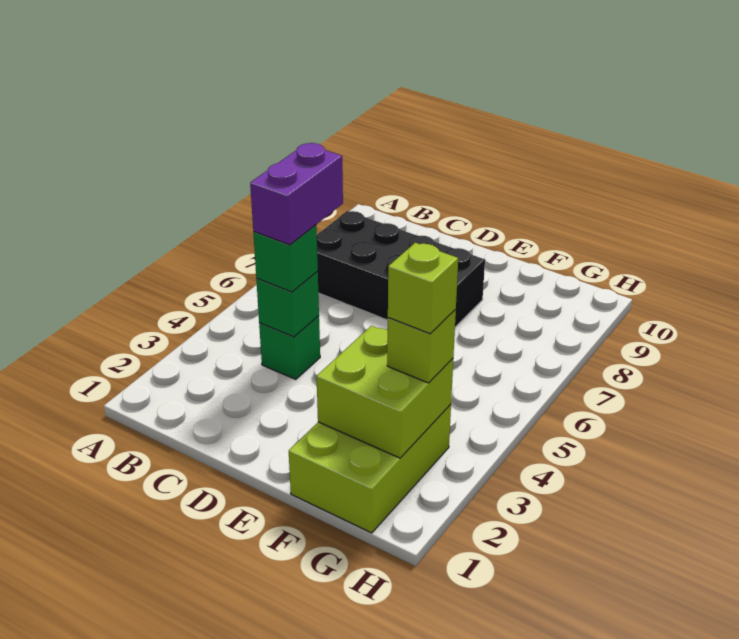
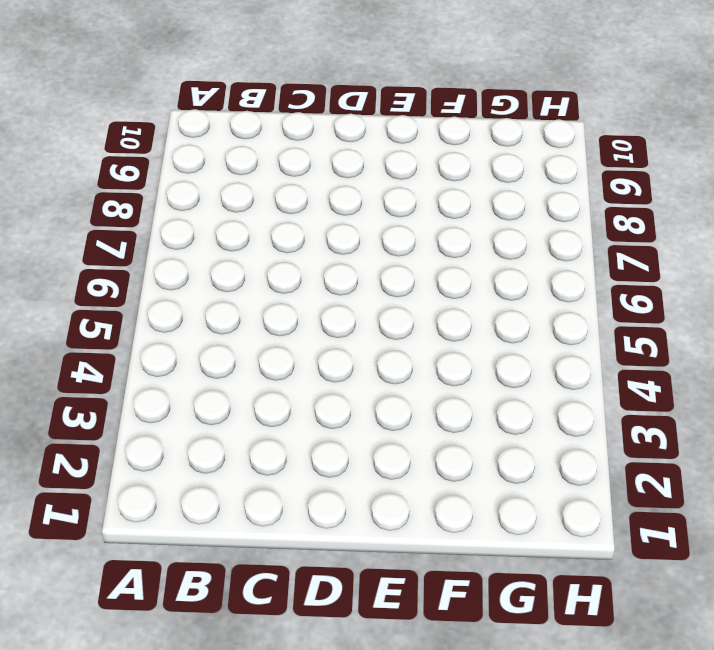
none -> black brick B7:E8 level 1
none -> green brick C4 level 1

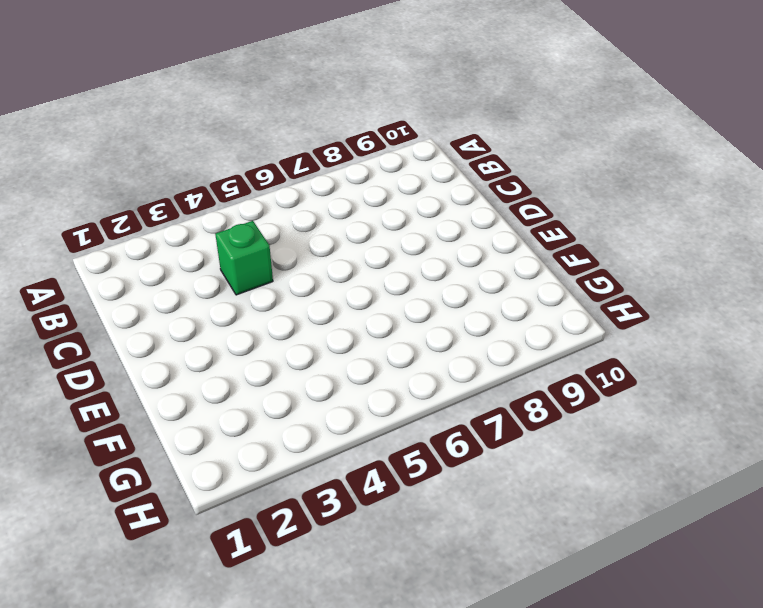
none -> black brick B7:E8 level 1
none -> lime brick F1:G3 level 1

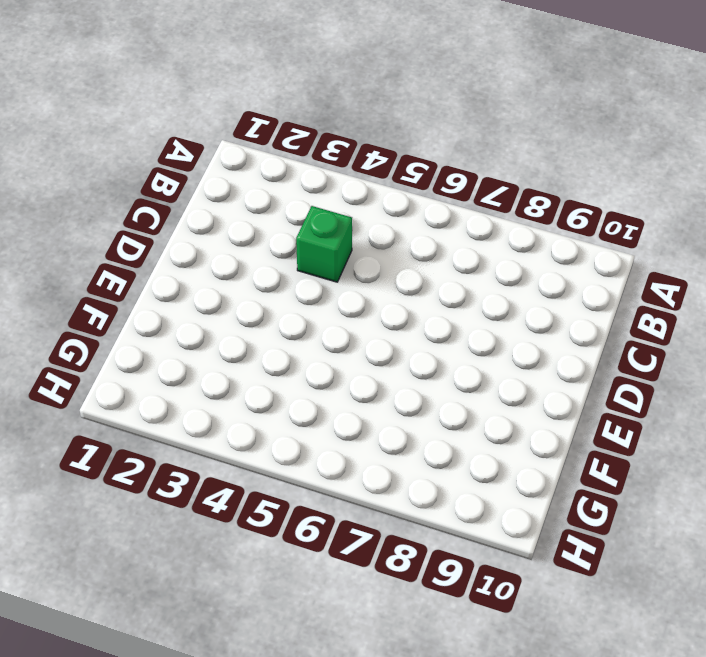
none -> black brick B7:E8 level 1
none -> lime brick F1:G3 level 1

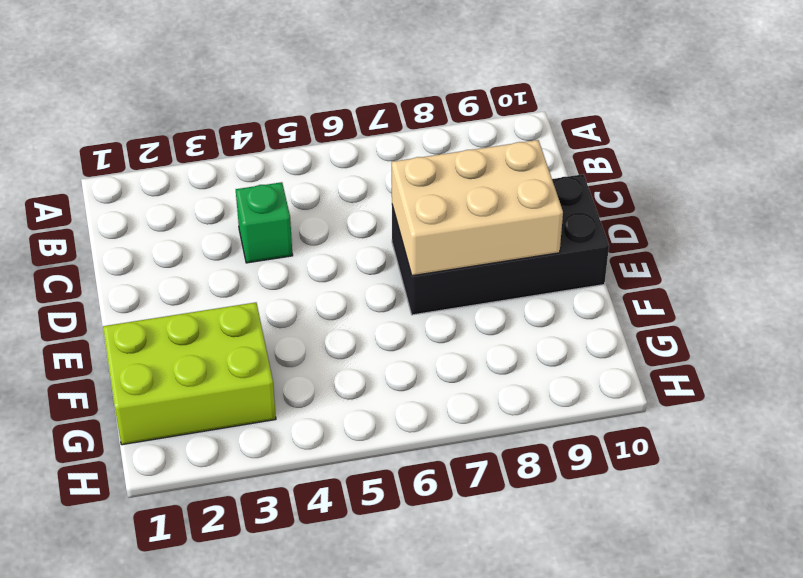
black brick D7:E10 level 1 -> black brick B7:E8 level 1
tan brick D7:E9 level 2 -> none
none -> green brick C4 level 2
none -> lime brick F2:G3 level 2

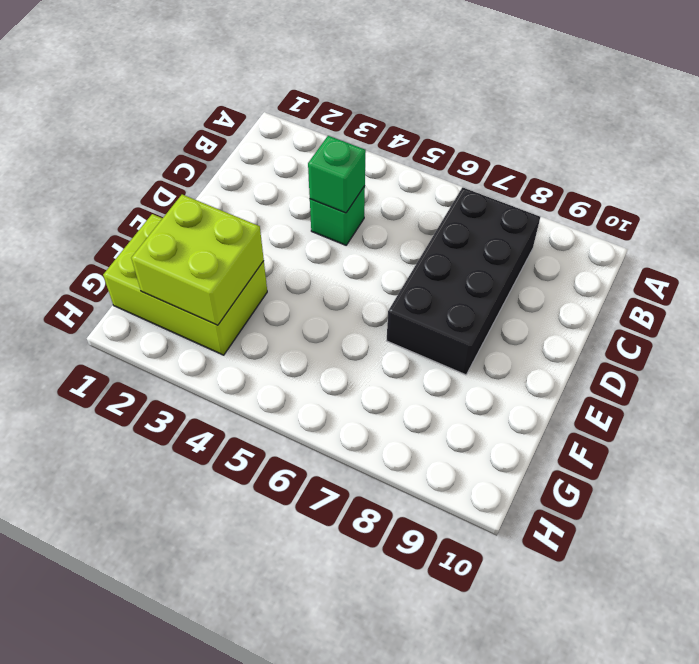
none -> green brick C4 level 3
none -> lime brick G3 level 3

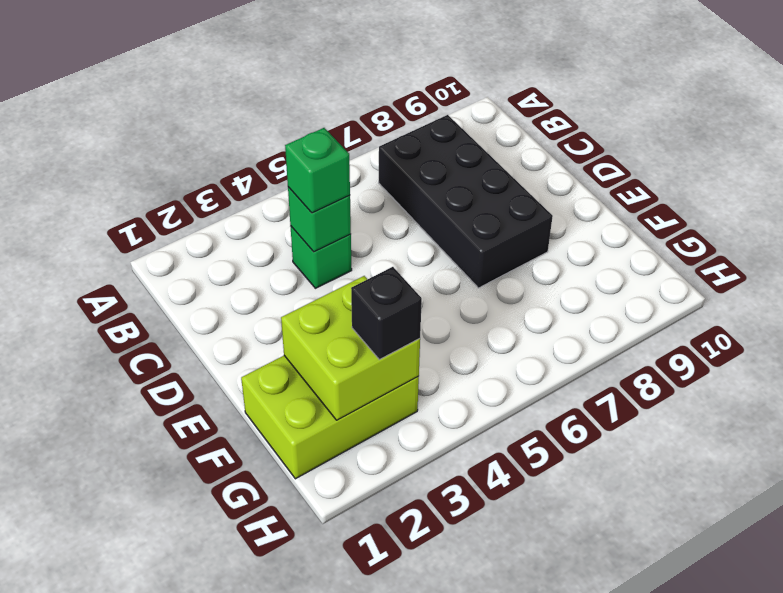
black brick G3 level 3 -> lime brick G3 level 3
none -> purple brick C4:C5 level 4
none -> lime brick G3 level 4

